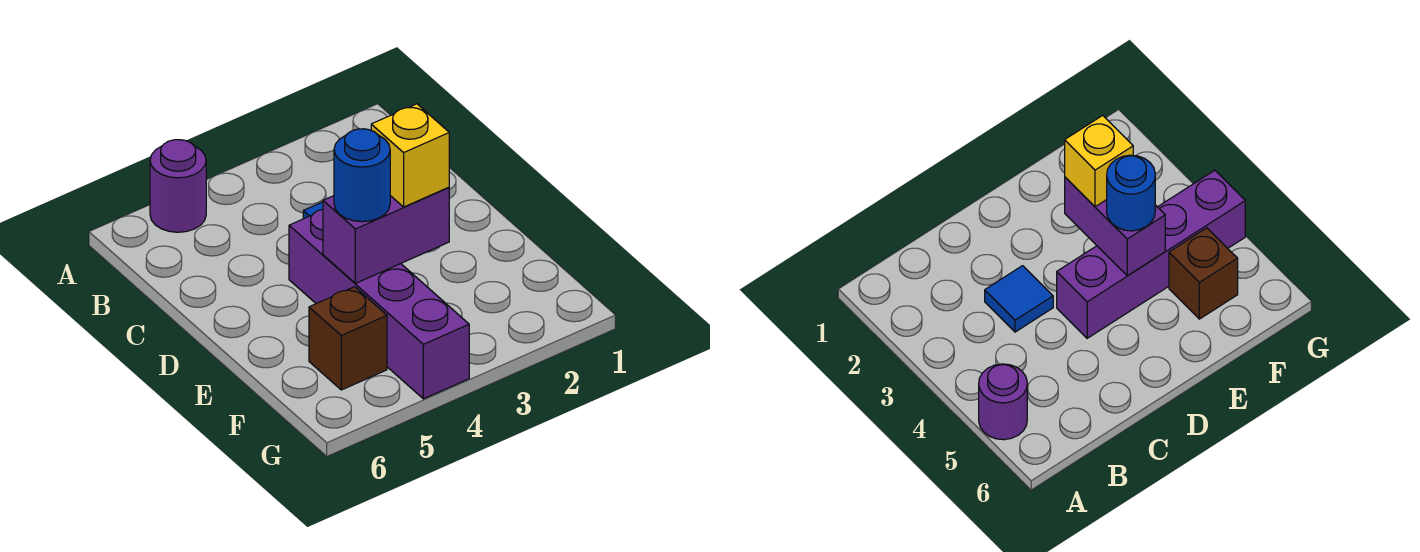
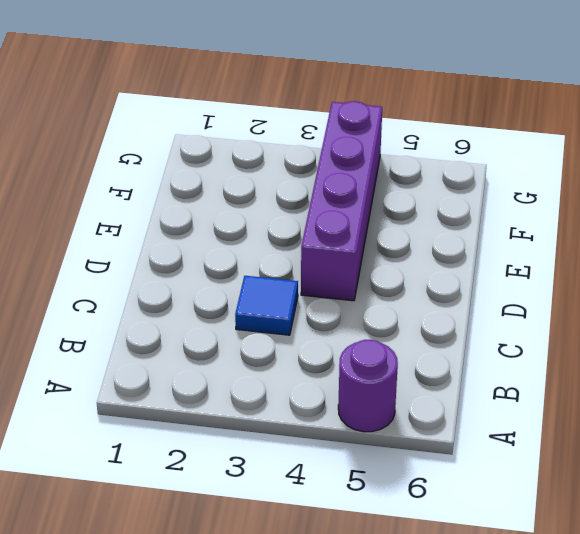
none -> brown brick F5 level 1
none -> purple brick E3:E4 level 2

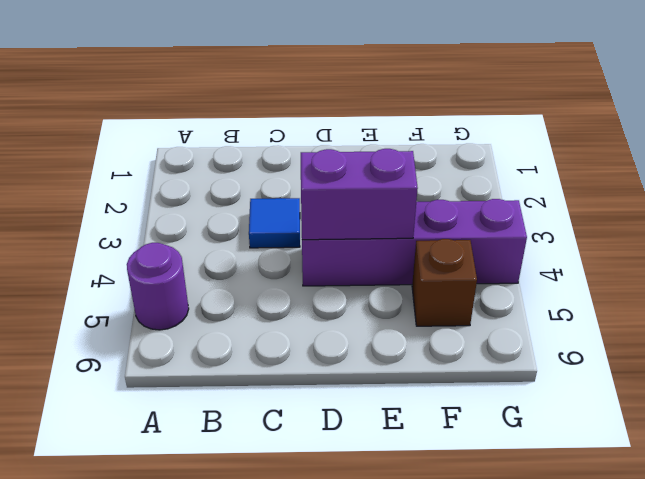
purple brick D4:E4 level 2 -> purple brick E3:E4 level 2
none -> yellow brick E3 level 3
none -> blue round brick E4 level 3

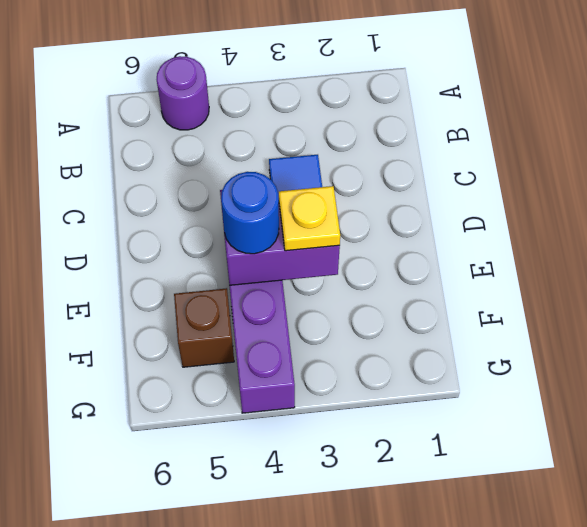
yellow plate E3 level 3 -> yellow brick E3 level 3

